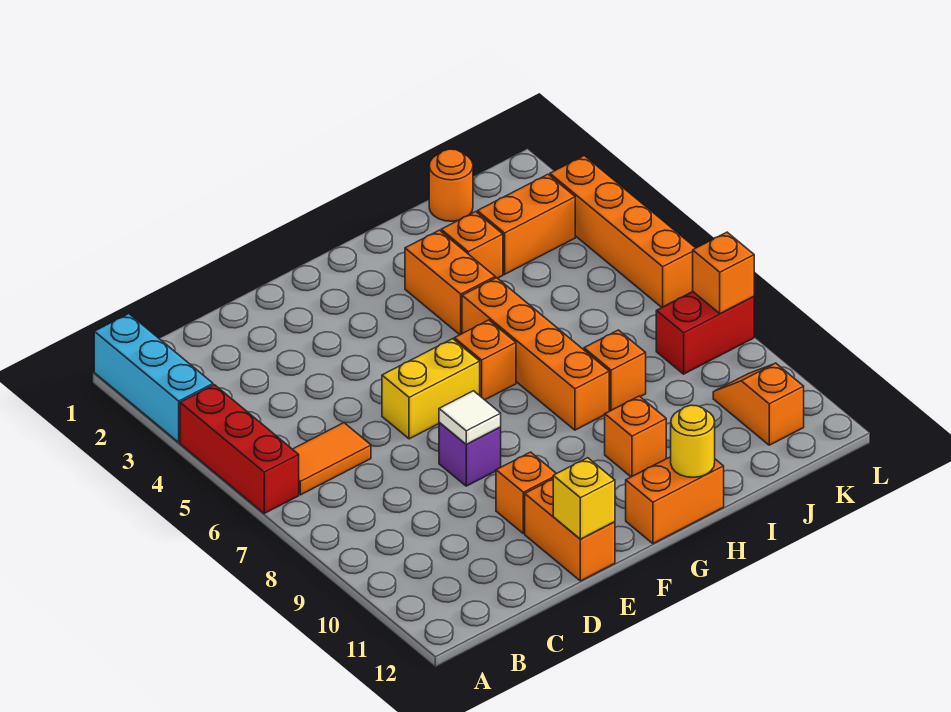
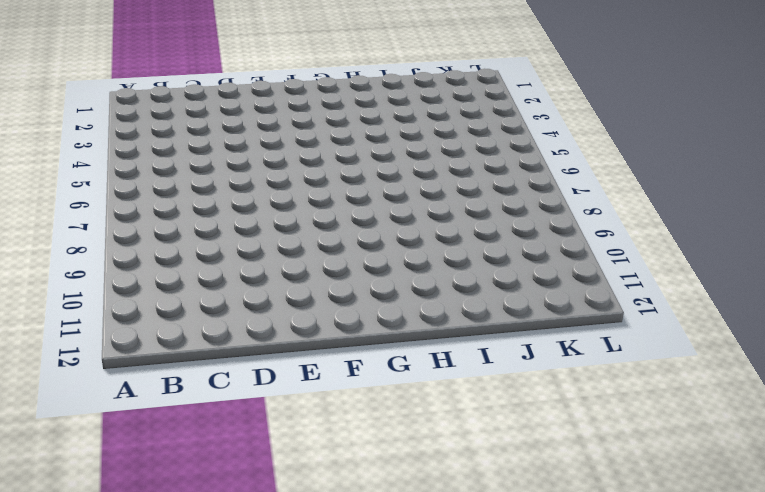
none -> cyan brick A1:A3 level 1
none -> red brick A4:A6 level 1
none -> orange tile B6:C6 level 1

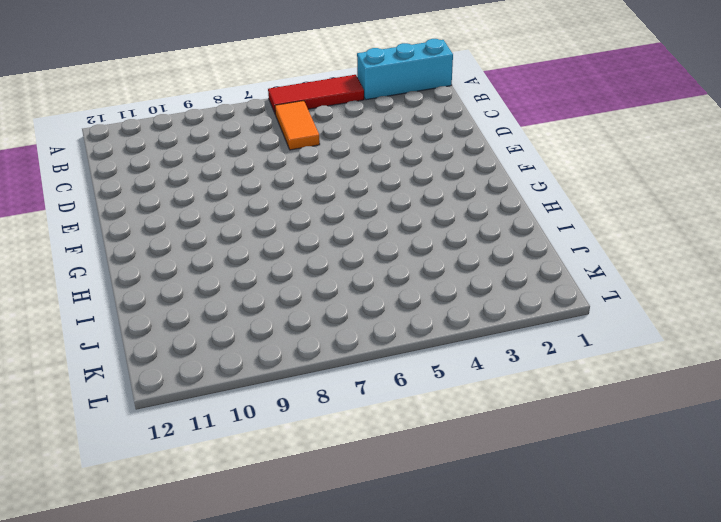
red tile A4:A6 level 1 -> red brick A4:A6 level 1
none -> yellow brick E6:F6 level 1
none -> purple brick E8 level 1
none -> orange brick E10 level 1

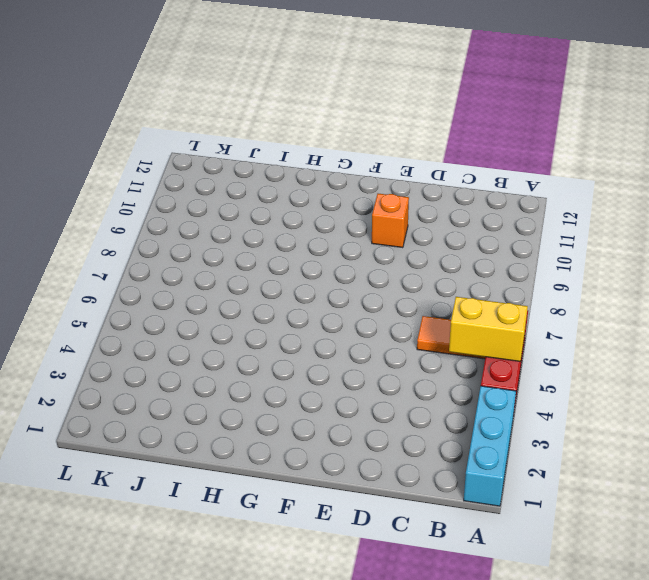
yellow brick A5:B5 level 2 -> yellow brick E6:F6 level 1
none -> purple brick E8 level 1
none -> orange brick E11:E12 level 1
none -> orange brick G6 level 1

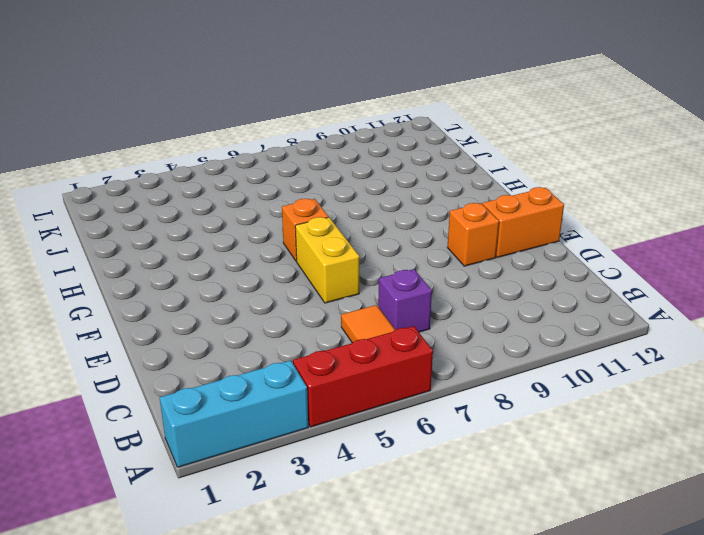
purple brick C7 level 1 -> purple brick E8 level 1
none -> orange brick G12:H12 level 1
none -> orange brick H3:H4 level 1
none -> orange brick H5:H8 level 1

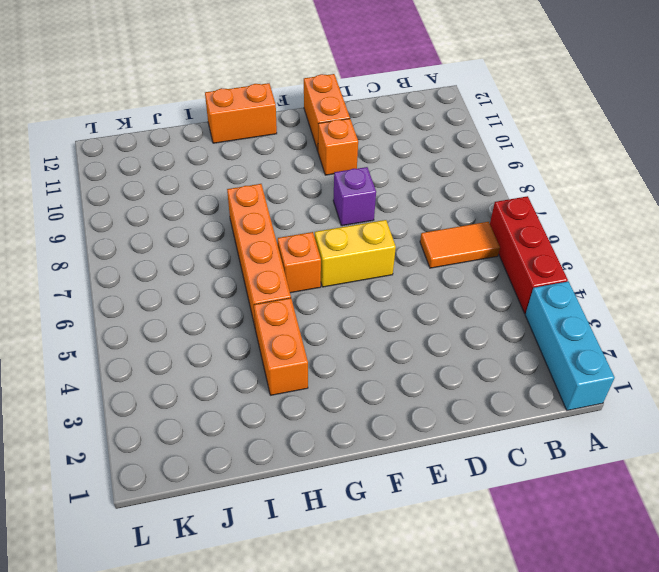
none -> orange brick H10 level 1
none -> orange brick I3 level 1
none -> orange brick I8 level 1

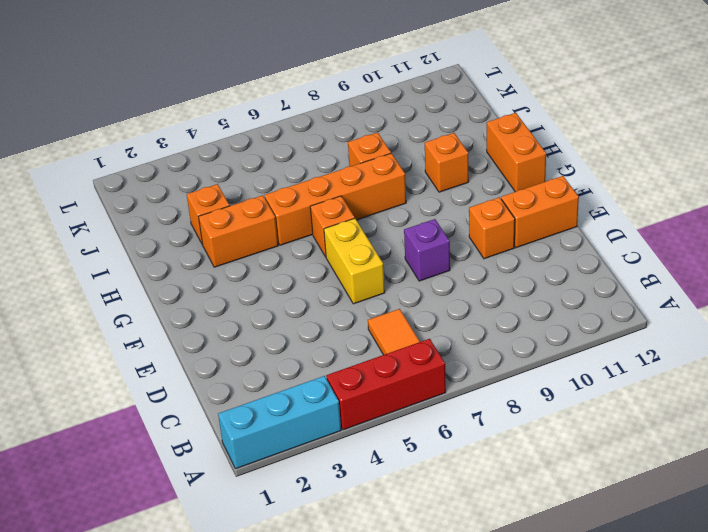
none -> orange round brick J1 level 1
none -> orange brick J3:K3 level 1
none -> red brick K8:L8 level 1

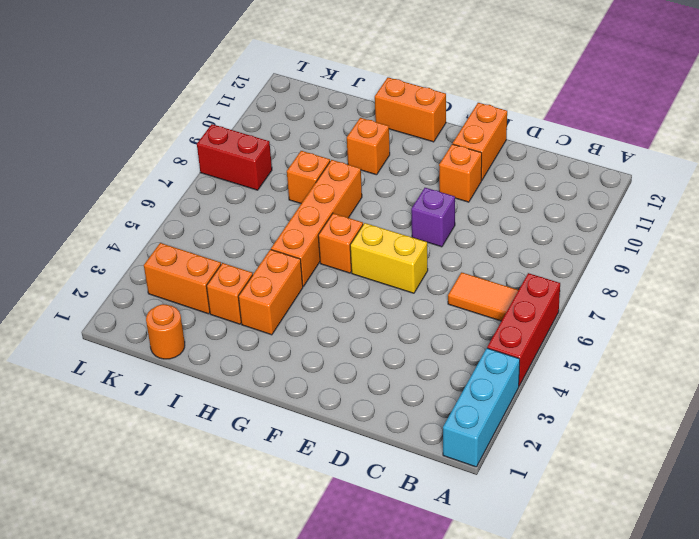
none -> orange slope K10:K11 level 1 top 11
none -> orange brick L3:L6 level 1
none -> white tile E8 level 2

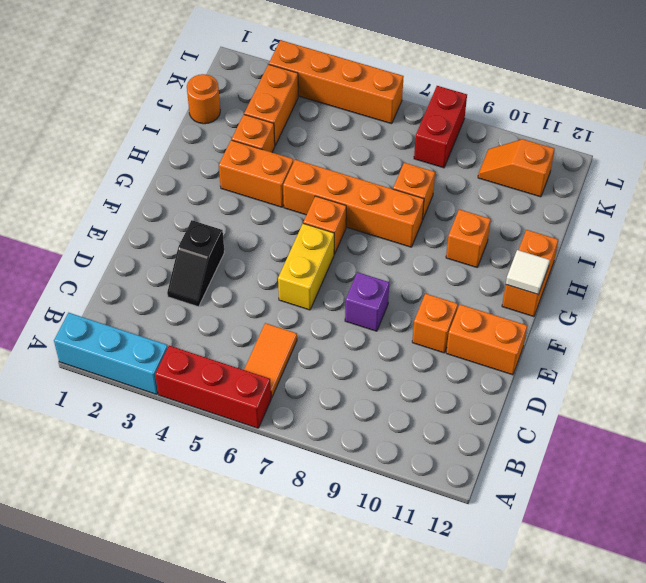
black slope D3:E3 level 1 top E -> none
white tile G12 level 2 -> white tile E8 level 2
none -> yellow brick E12 level 2
none -> yellow round brick H12 level 2
none -> orange brick L8 level 2

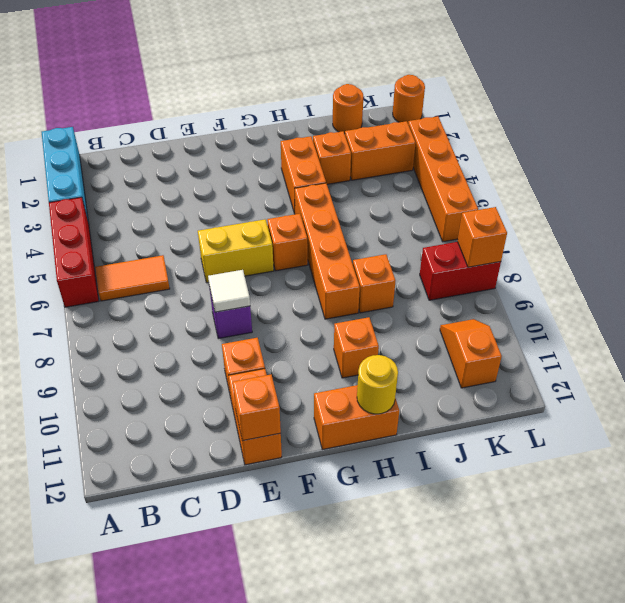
orange brick E12 level 2 -> yellow brick E12 level 2
orange round brick L1 level 1 -> none

